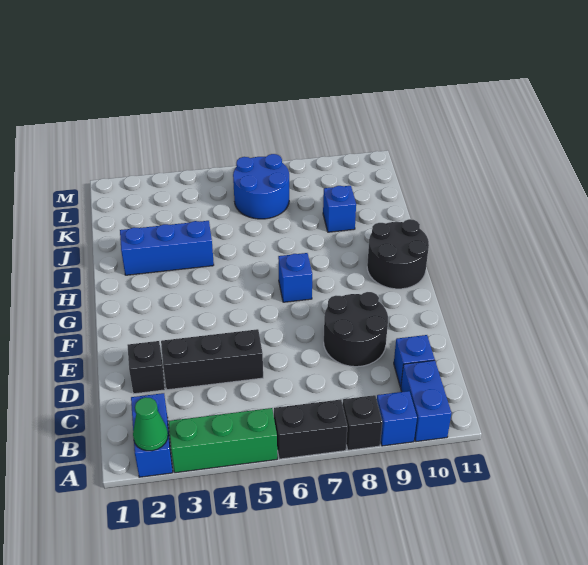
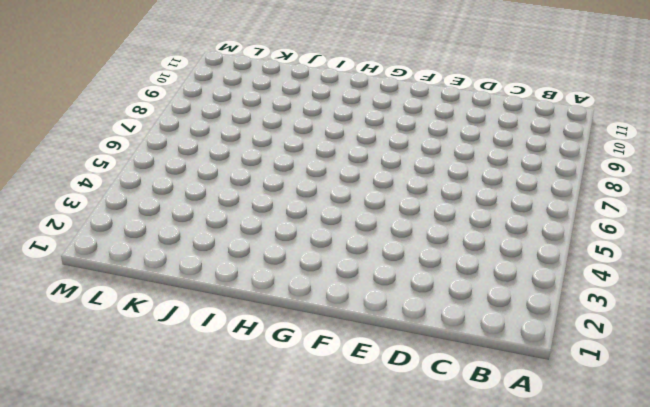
none -> blue brick A2:B2 level 1
none -> green brick A3:A5 level 1
none -> black brick A6:A7 level 1

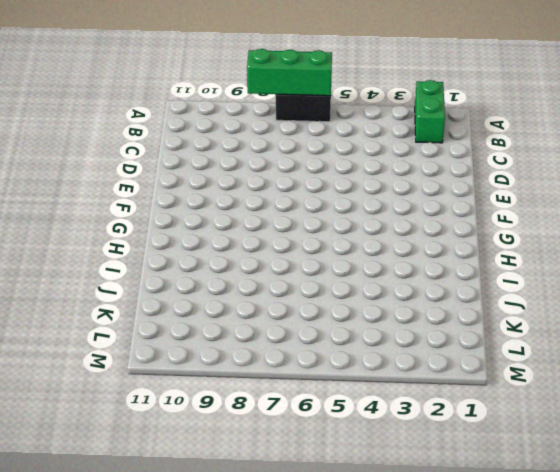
green brick A2:B2 level 1 -> blue brick A2:B2 level 1
green brick A6:A8 level 2 -> green brick A3:A5 level 1
none -> black brick A8 level 1
none -> blue brick A9 level 1
none -> blue brick A10:B10 level 1

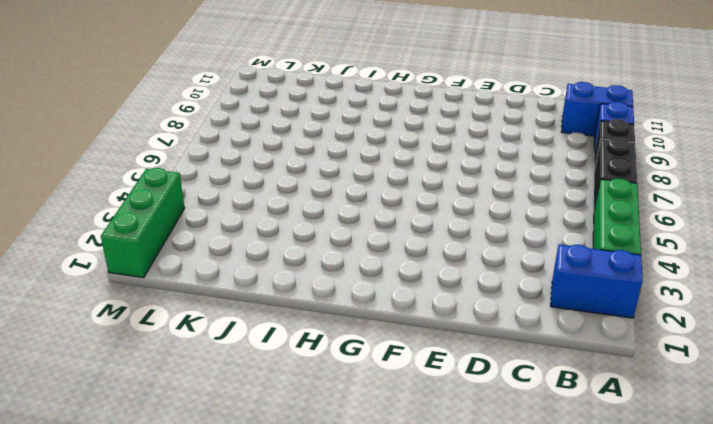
green brick M1:M3 level 1 -> none
none -> blue brick C10 level 1
none -> black brick D2 level 1
none -> black brick D3:D5 level 1

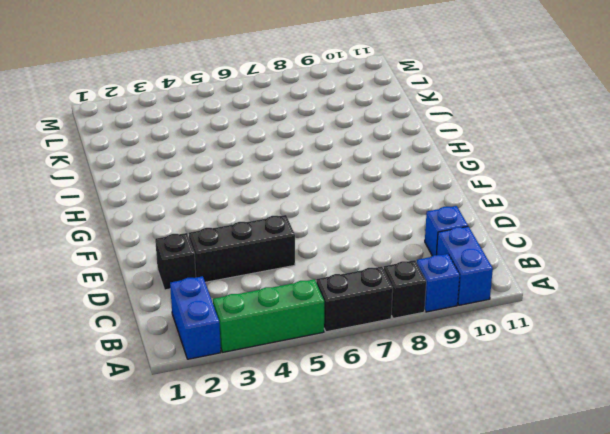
none -> black round brick D8:E9 level 1
none -> blue brick G7 level 1
none -> black round brick G10:H11 level 1

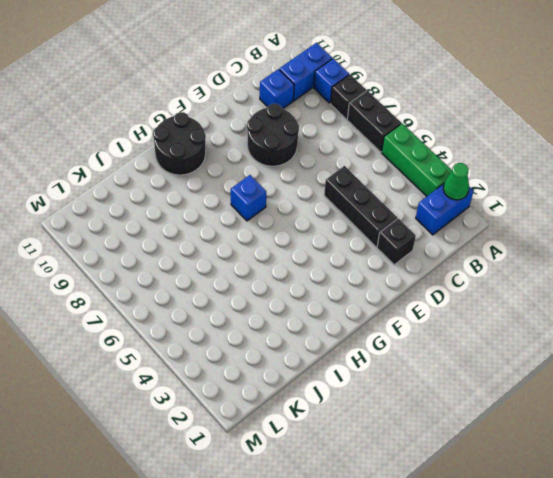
none -> blue brick I2:I4 level 1
none -> blue brick J9 level 1
none -> blue round brick K6:L7 level 1

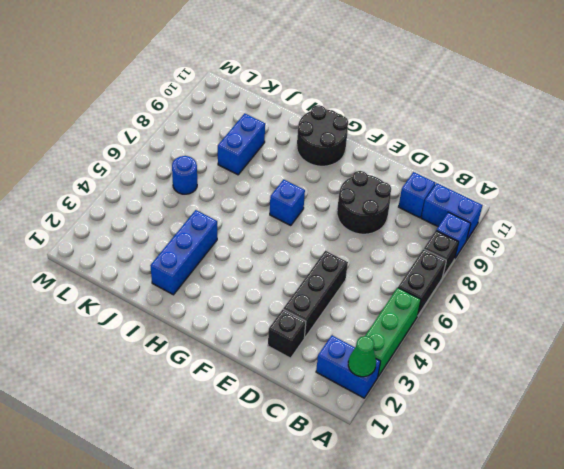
blue brick J8:J9 level 1 -> blue brick J9 level 1
blue round brick K6 level 1 -> blue round brick K6:L7 level 1

